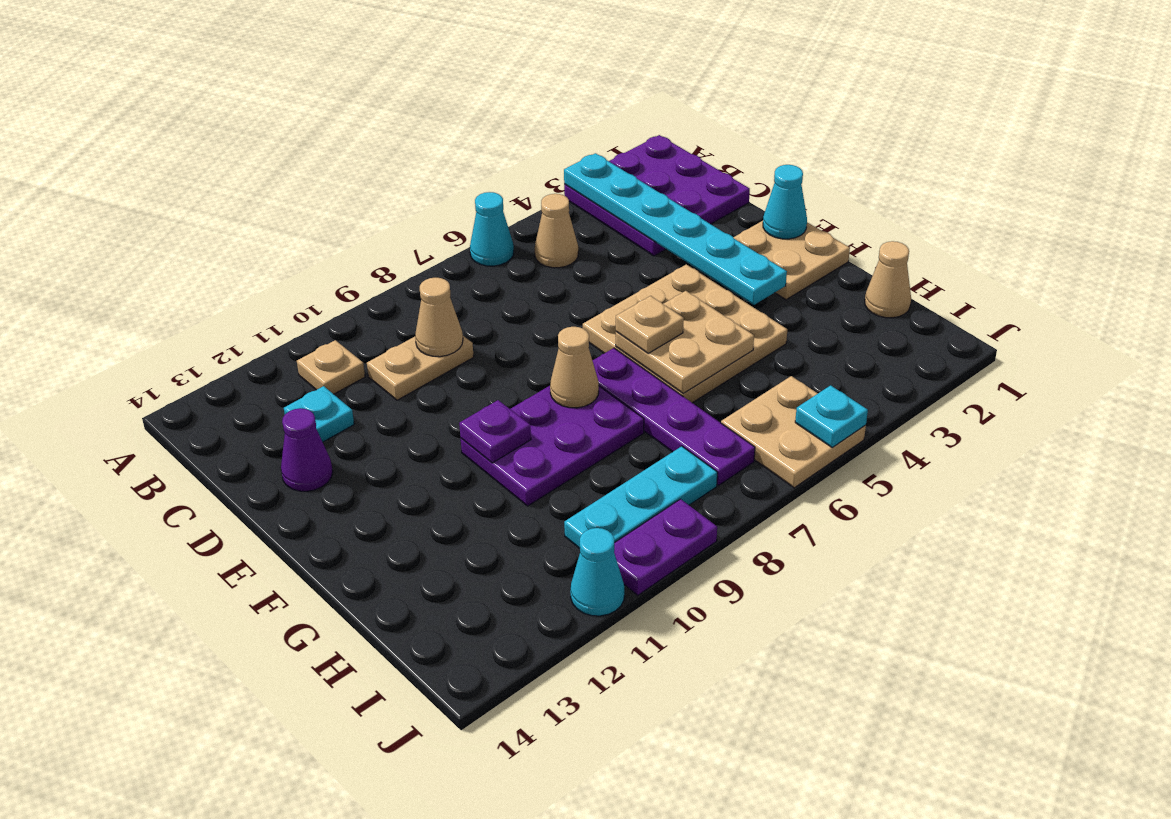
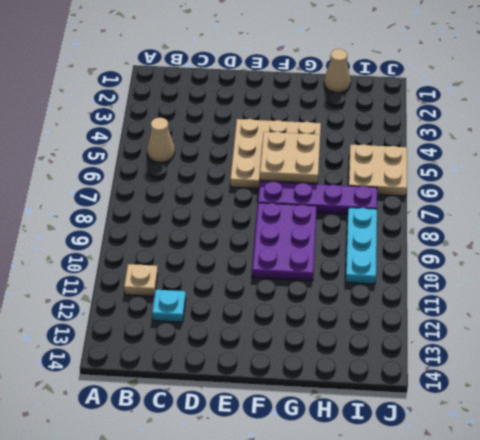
none -> purple plate A1:C3 level 1
none -> cyan cone A6 level 1
none -> tan plate C9:C10 level 1

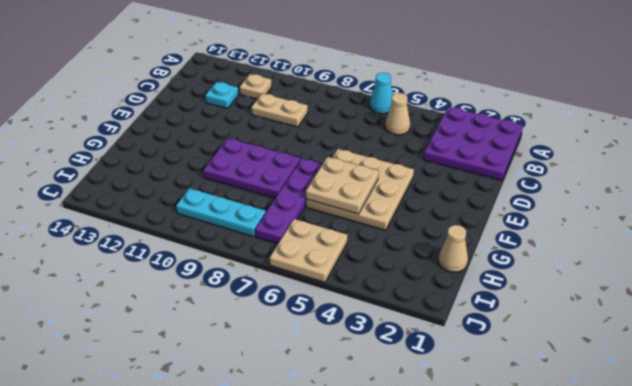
none -> purple cone D13 level 1
none -> tan plate E1:F2 level 1
none -> purple plate J9:J10 level 1

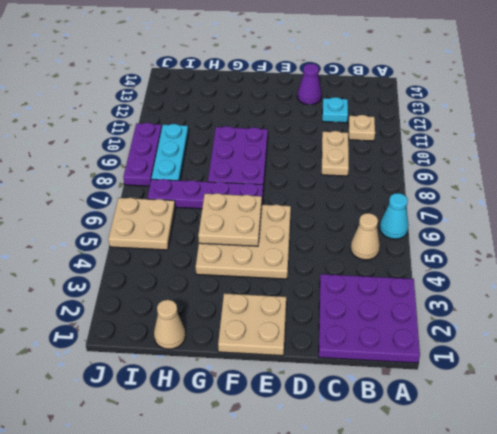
purple plate J8:J10 level 1 -> purple plate J9:J10 level 1
none -> cyan cone J11 level 1
none -> cyan plate A3:F3 level 2
none -> tan cone C9 level 2

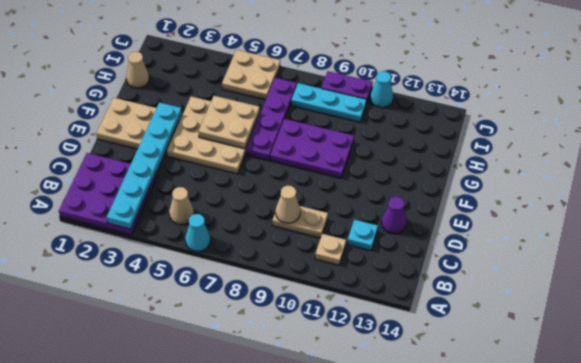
none -> cyan cone E1 level 2
none -> tan cone F8 level 2
none -> purple plate F10 level 2

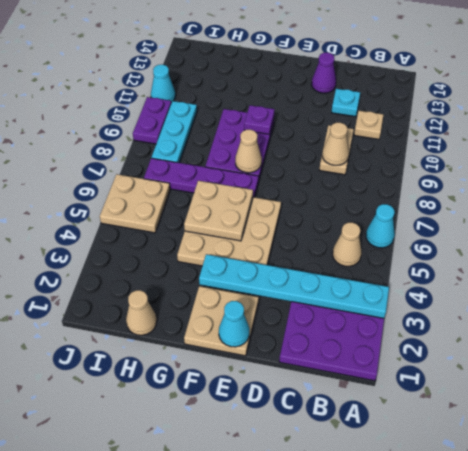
none -> cyan plate J5 level 2
none -> tan plate F6 level 3

